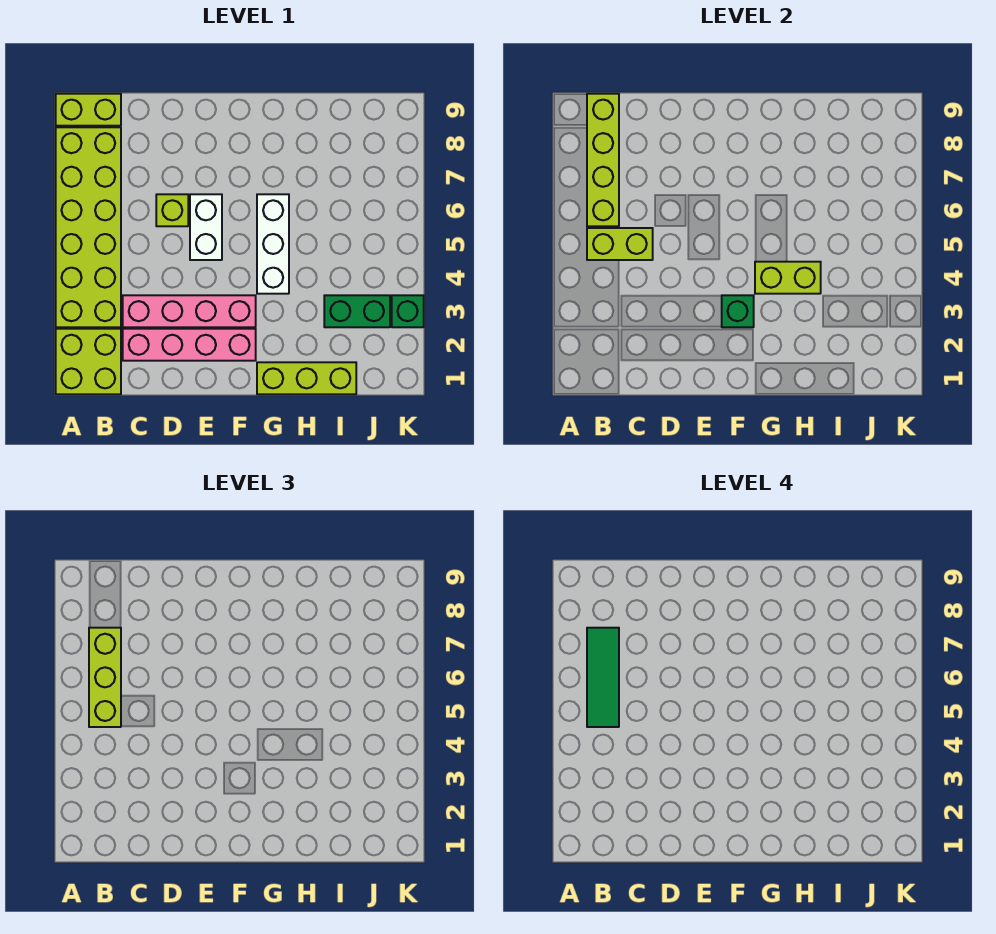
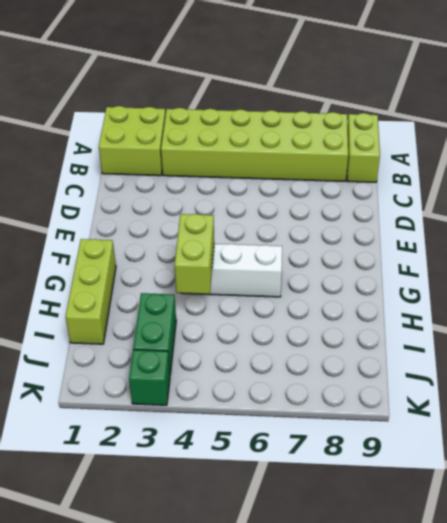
none -> pink brick C2:F2 level 1
none -> pink brick C3:F3 level 1
none -> lime brick D6 level 1

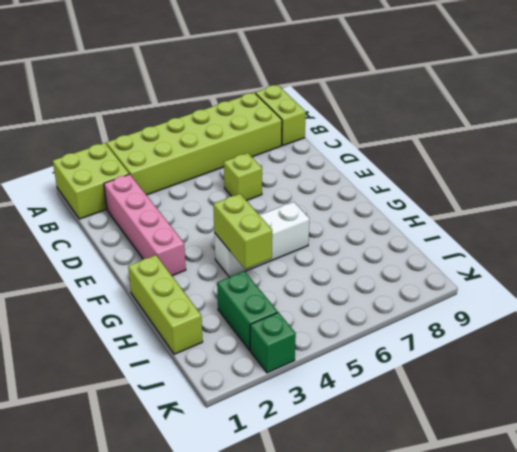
none -> pink brick C3:F3 level 1
none -> white brick E5:E6 level 1
none -> lime brick B5:C5 level 2

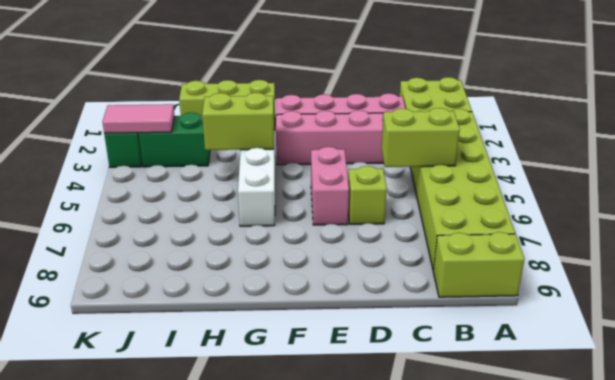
pink brick E5:E6 level 1 -> white brick E5:E6 level 1
pink tile J3:K3 level 2 -> none
none -> lime brick B6:B9 level 2
none -> green brick F3 level 2
none -> lime brick B5:B7 level 3

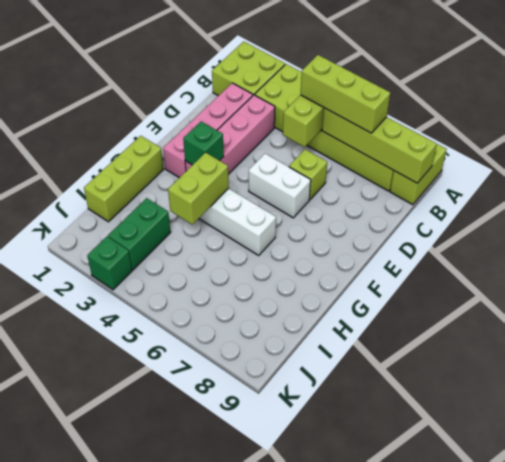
none -> green tile B5:B7 level 4

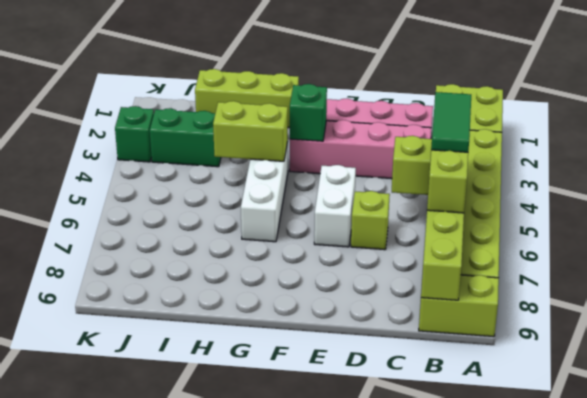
green tile B5:B6 level 4 -> green tile B5:B7 level 4

